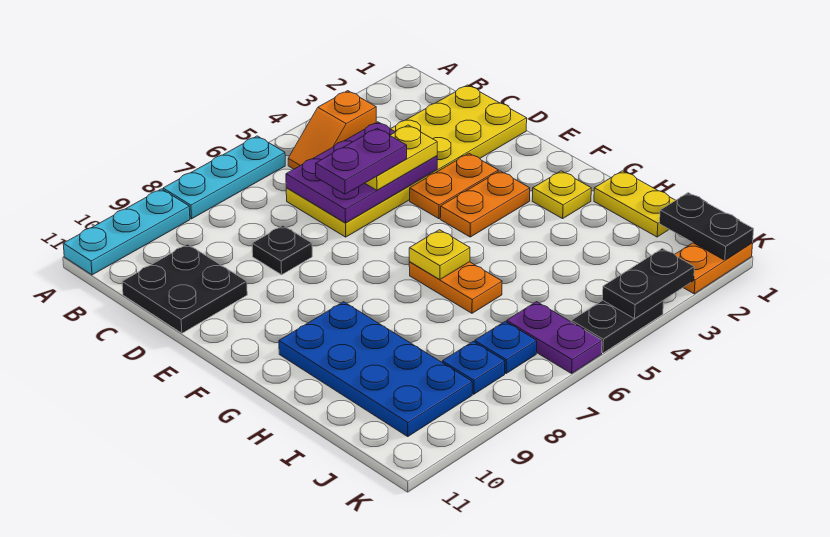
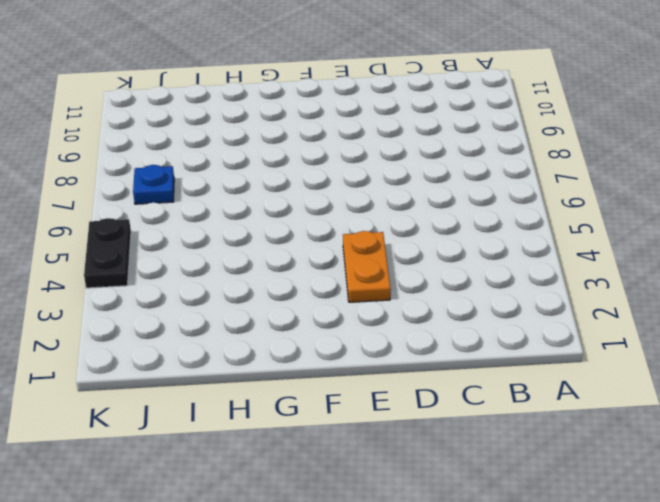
none -> cyan plate A6:A8 level 1
none -> cyan plate A9:A11 level 1
none -> orange slope B4:B5 level 1 top 4

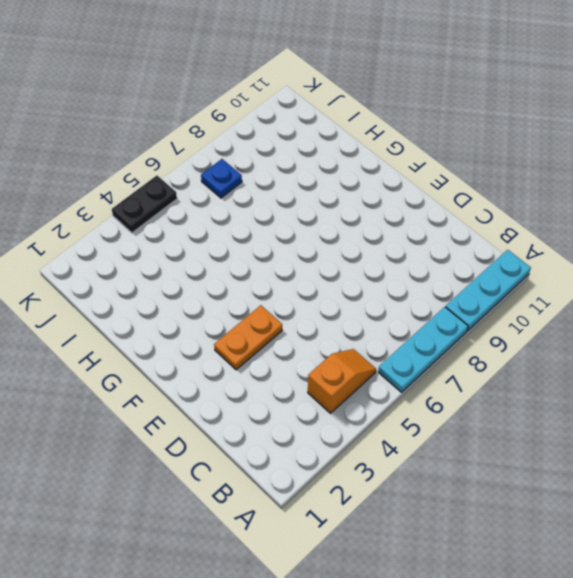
none -> yellow plate C1:D6 level 1
none -> black plate C10:D11 level 1
none -> black plate D8 level 1

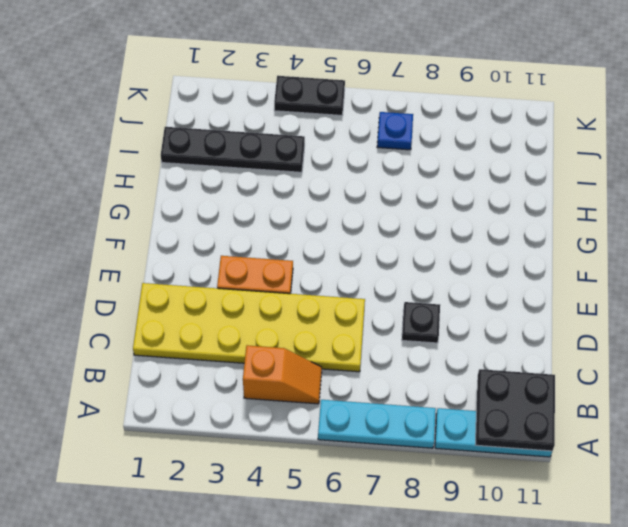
black plate A10:B11 level 2 -> black plate C10:D11 level 1
black plate I1:I4 level 1 -> yellow plate H1:I1 level 1
none -> orange plate F3:F4 level 1
none -> yellow plate G2 level 1
none -> orange plate G6:H6 level 1

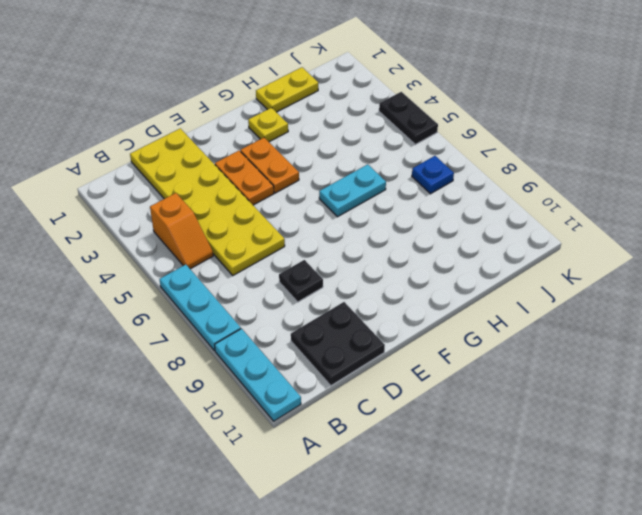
cyan plate G6:H6 level 1 -> orange plate G6:H6 level 1
none -> blue plate G9:J10 level 1
none -> purple plate J6:K6 level 1
none -> blue plate J8 level 1

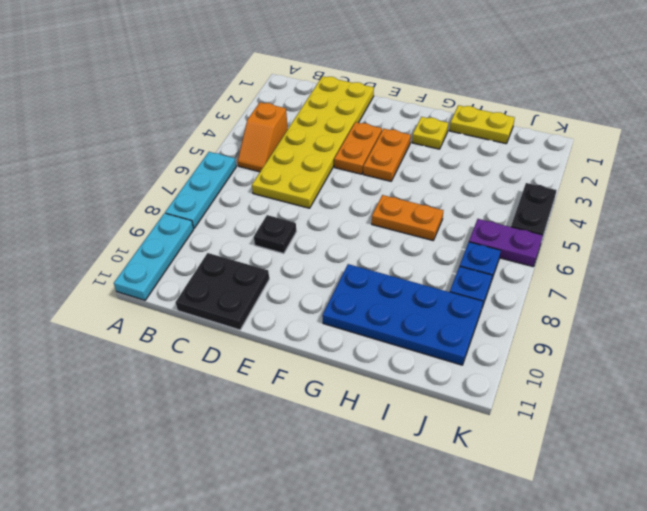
none -> orange plate K1:K2 level 1
none -> purple plate C4:D6 level 2
none -> yellow plate G6 level 2

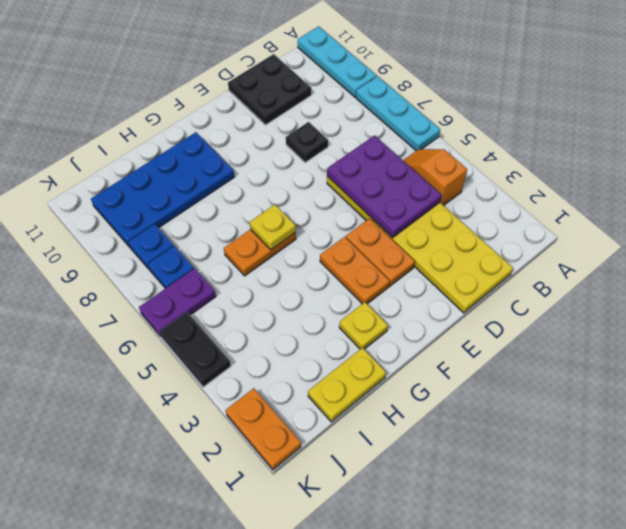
none -> black plate J1:K1 level 2
none -> black plate K3:K4 level 2
none -> yellow plate D4:D5 level 3

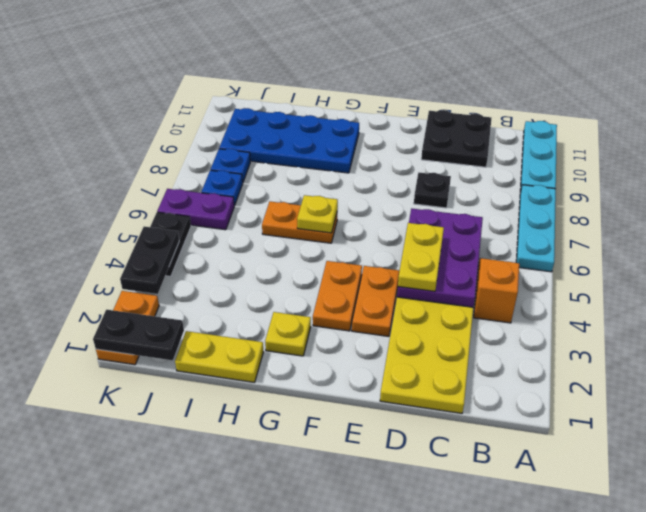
none -> purple plate D5:D6 level 4

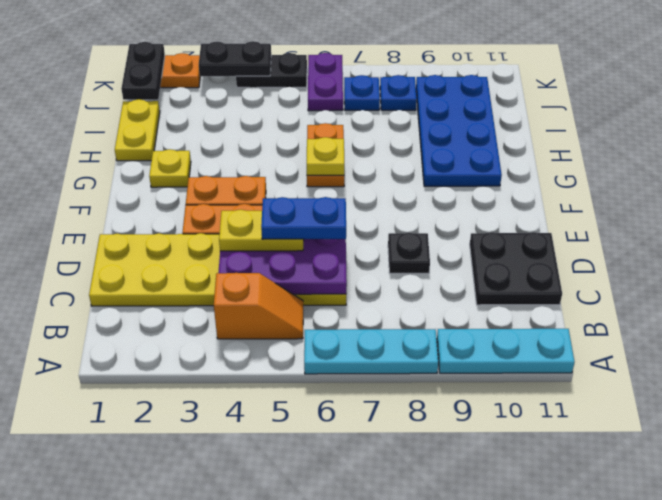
blue plate D5:D6 level 4 -> purple plate D5:D6 level 4

